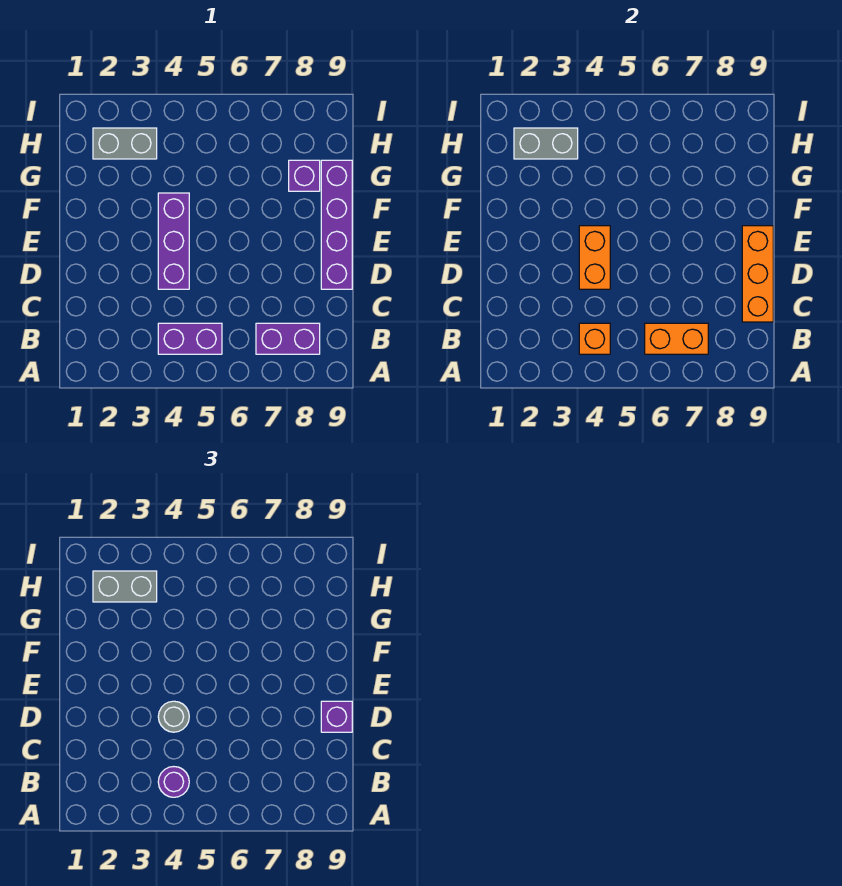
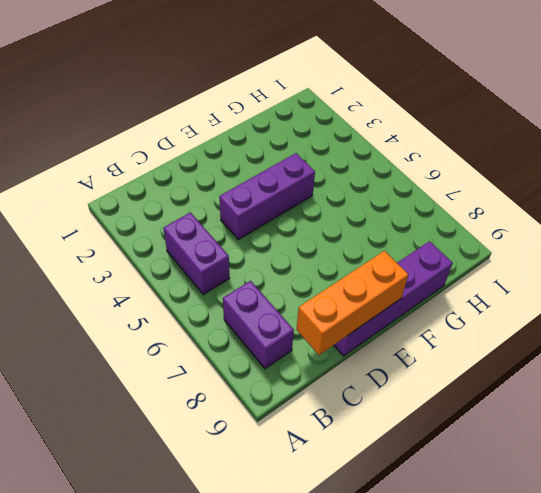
none -> purple brick G8 level 1
none -> grey brick H2:H3 level 1
none -> orange brick B4 level 2

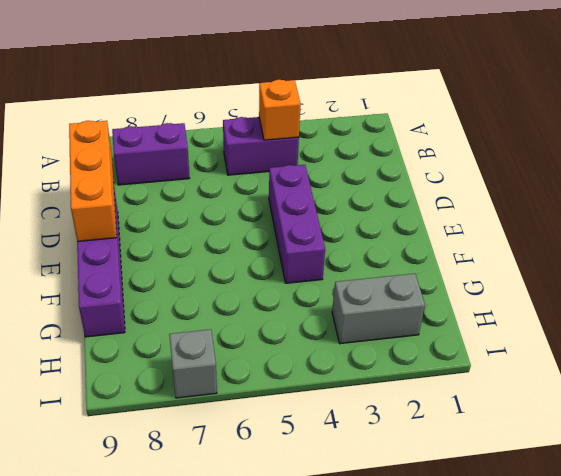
grey brick I7 level 1 -> none
none -> purple brick G8 level 1
none -> orange brick B6:B7 level 2
none -> orange brick D4:E4 level 2

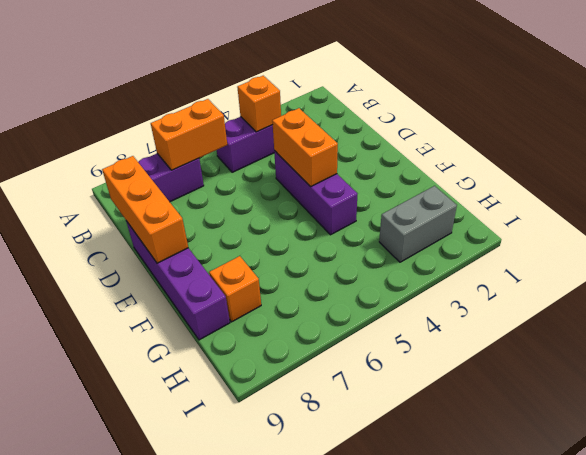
orange brick G8 level 1 -> purple brick G8 level 1
none -> grey brick H2:H3 level 2
none -> purple round brick B4 level 3
none -> grey round brick D4 level 3

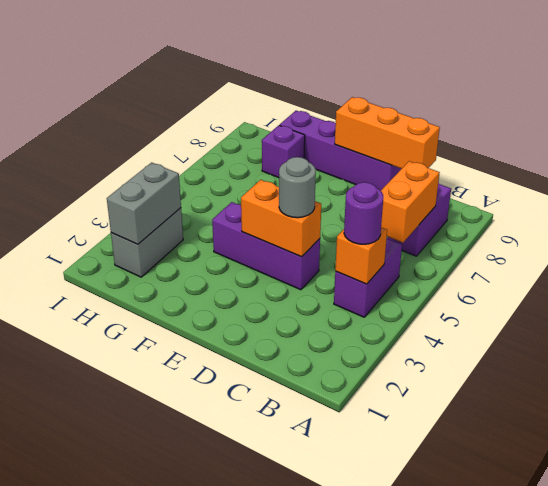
none -> purple brick D9 level 3
none -> grey brick H2:H3 level 3

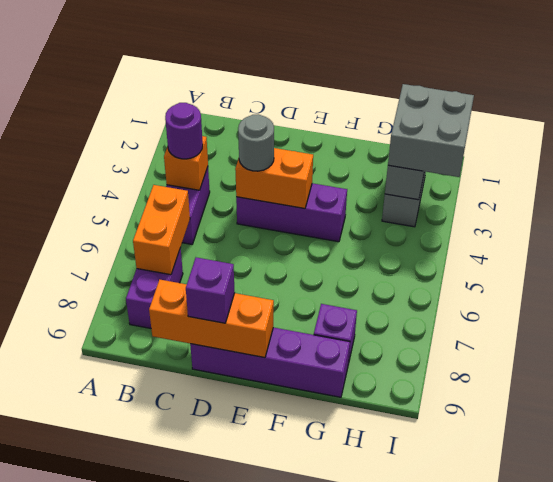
grey brick H2:I3 level 3 -> grey brick H2:H3 level 3

